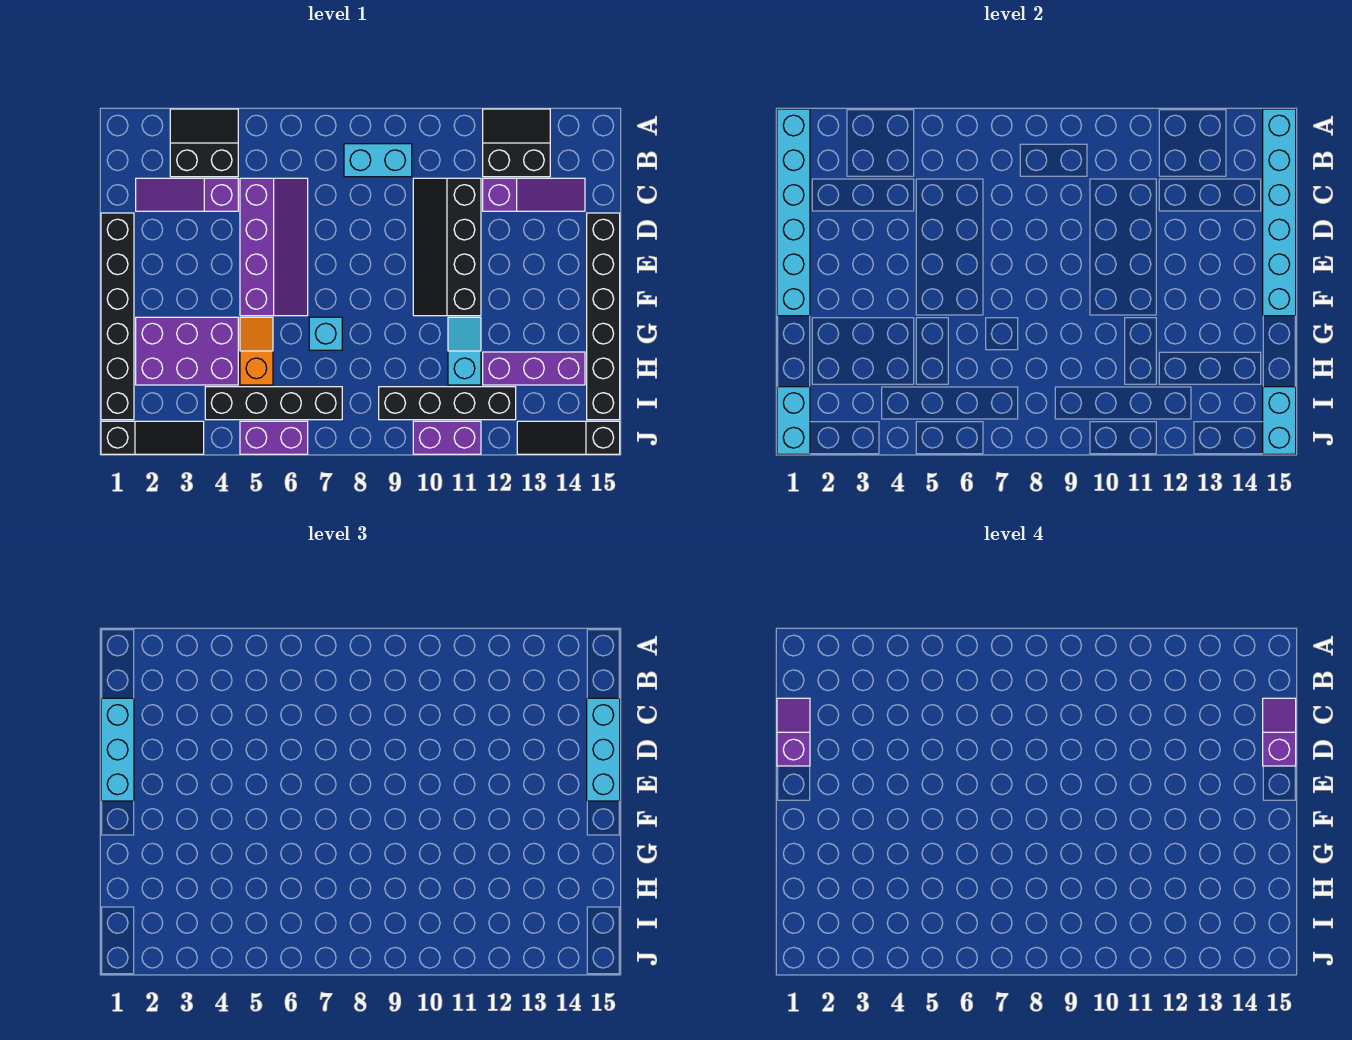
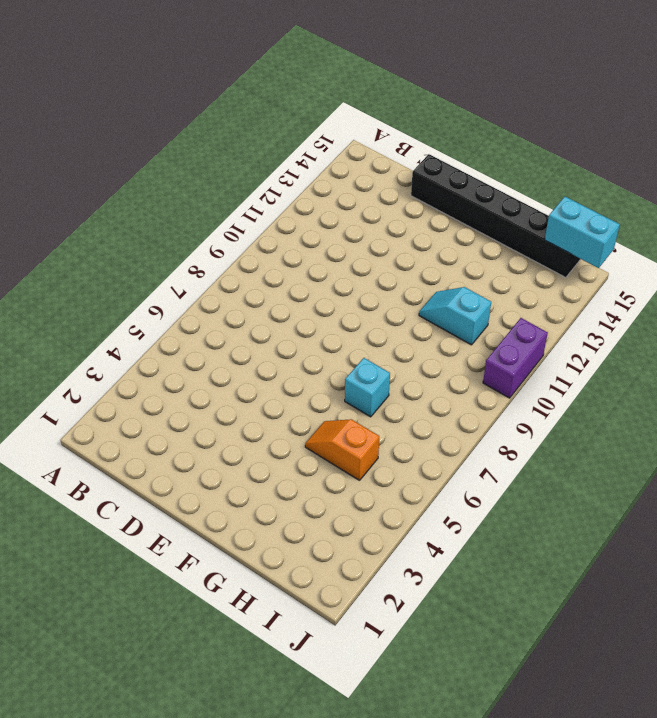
none -> black slope A3:B4 level 1 top B
none -> black slope A12:B13 level 1 top B
none -> cyan brick B8:B9 level 1

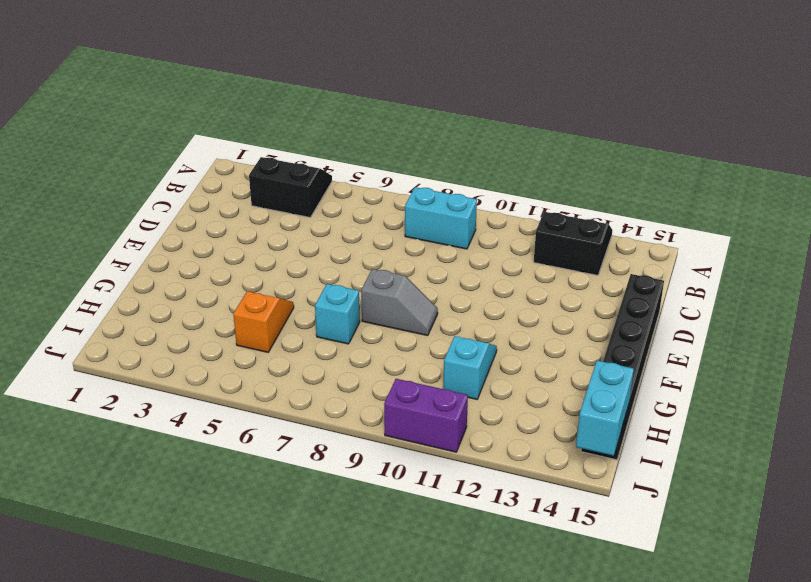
grey slope F8:F9 level 1 top 8 -> none
none -> purple slope C2:C4 level 1 top 4
none -> purple slope C5:F6 level 1 top 5
none -> black slope C10:F11 level 1 top 11

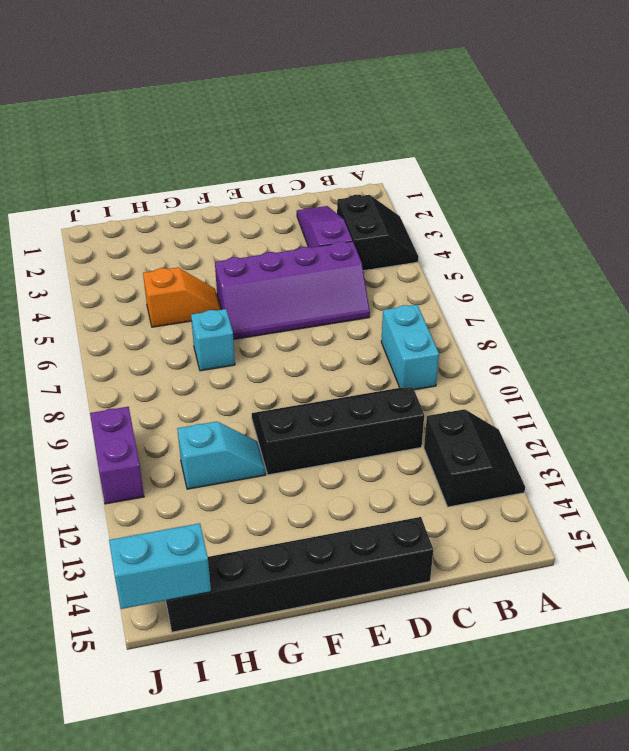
none -> purple slope C12:C14 level 1 top 12
none -> black brick D1:I1 level 1
none -> purple brick G2:H4 level 1

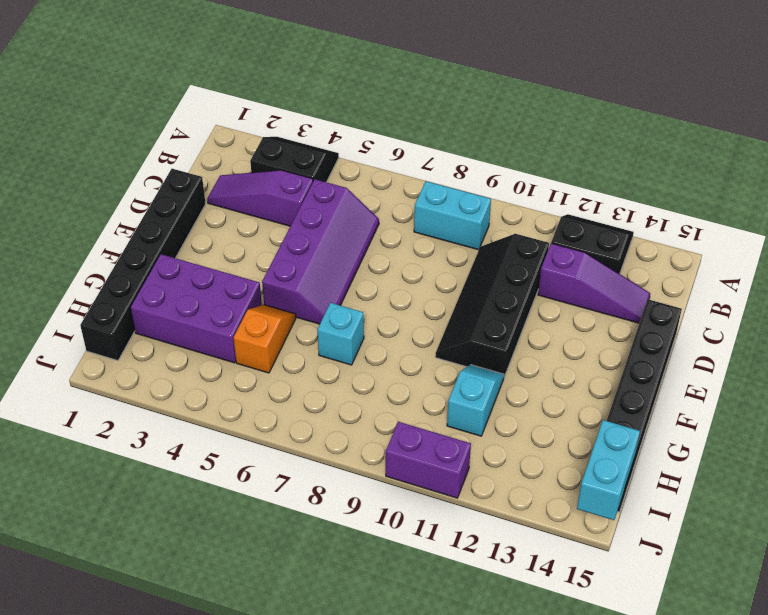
none -> purple brick H12:H14 level 1
none -> black brick I4:I7 level 1
none -> black brick I9:I12 level 1

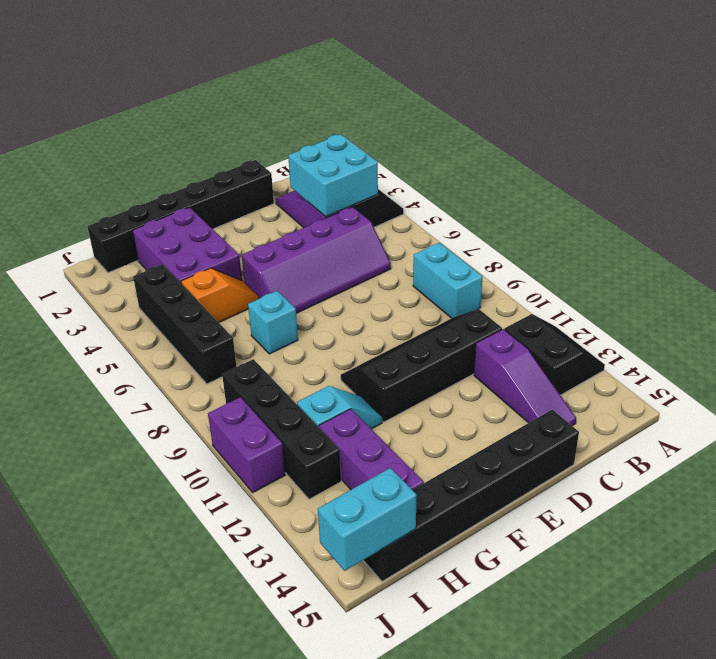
cyan brick B3:C4 level 2 -> none
none -> black slope J1:J3 level 1 top 1
none -> purple brick J5:J6 level 1
none -> black slope J13:J15 level 1 top 15

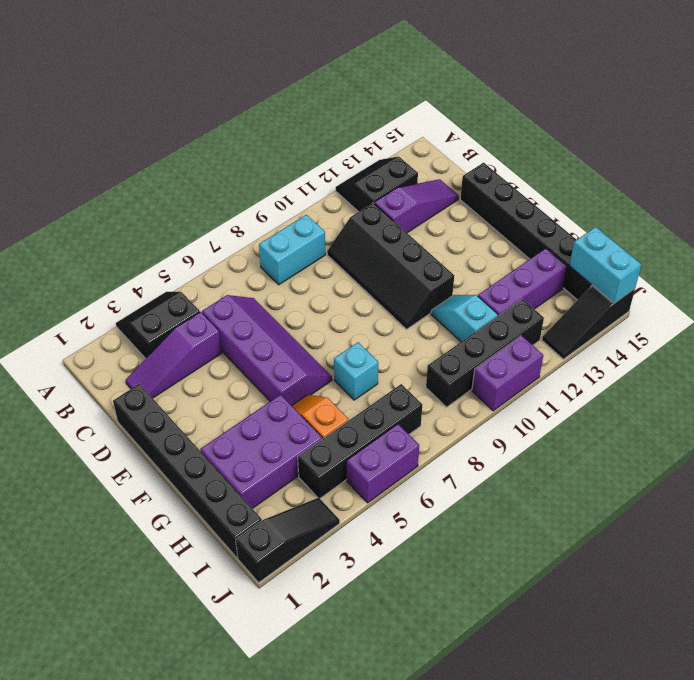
none -> cyan brick A1:F1 level 2
none -> cyan brick A15:F15 level 2
none -> cyan brick I1:J1 level 2

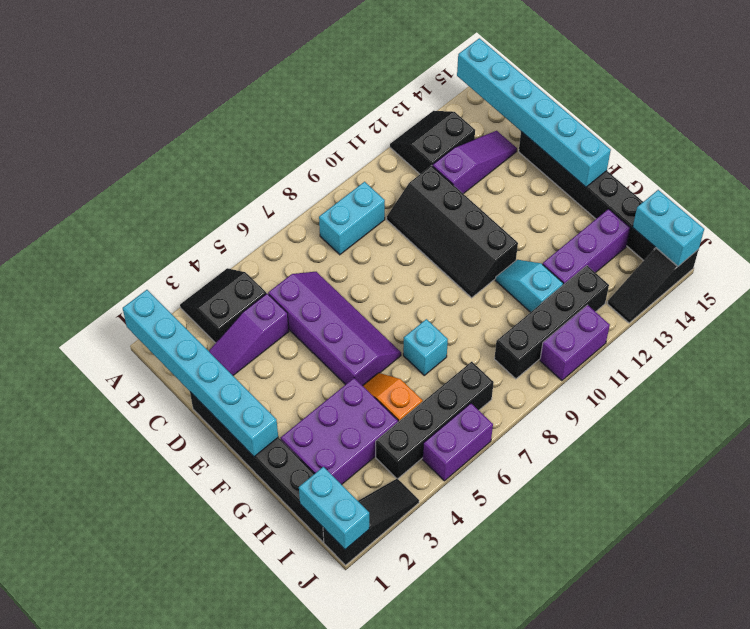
none -> cyan brick C1:E1 level 3
none -> cyan brick C15:E15 level 3
none -> purple slope C1:D1 level 4 top D

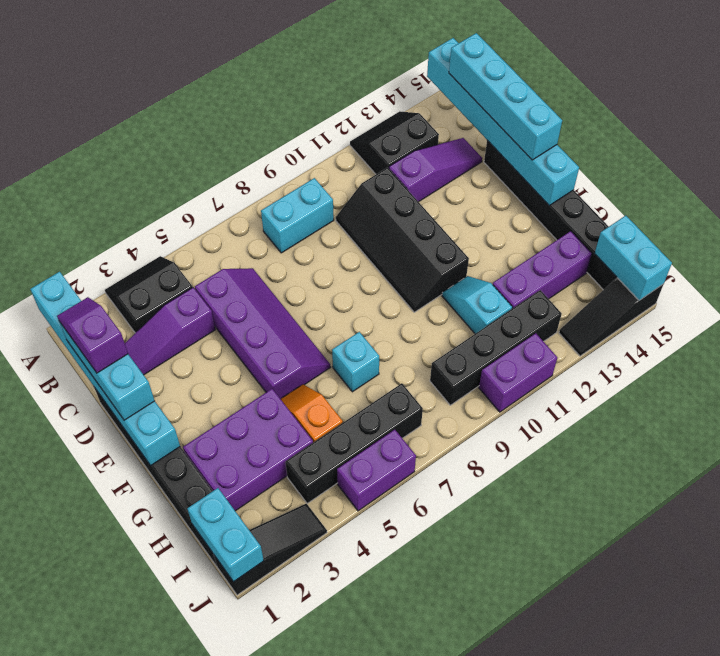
cyan brick B15:E15 level 3 -> cyan brick C15:E15 level 3
none -> purple slope C15:D15 level 4 top D

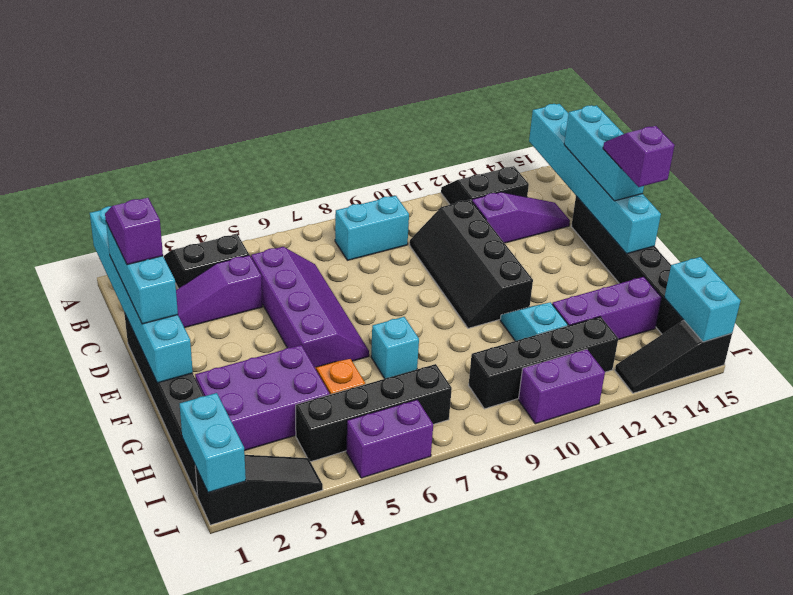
purple slope E15:F15 level 4 top F -> purple slope C15:D15 level 4 top D

